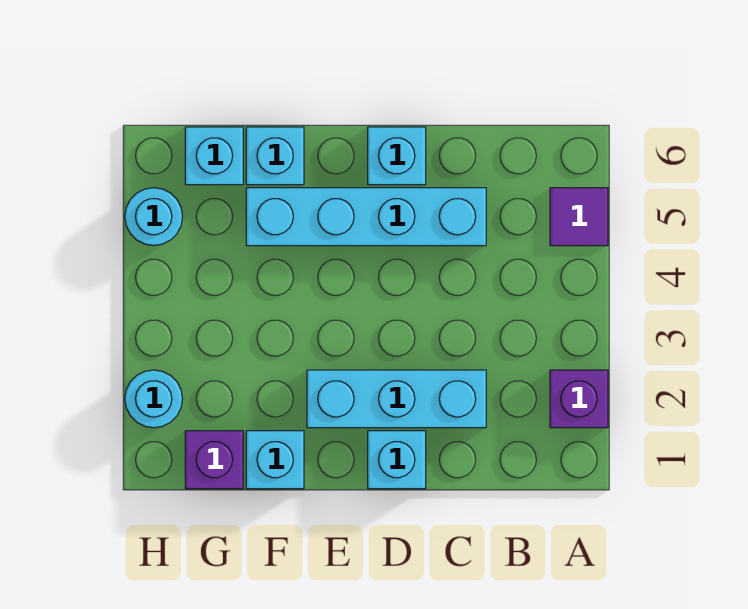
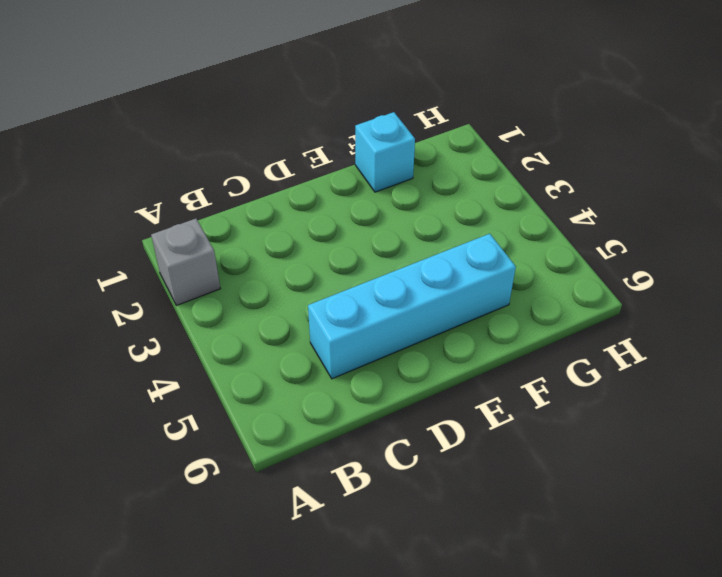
grey brick A2 level 1 -> purple brick A2 level 1
none -> purple tile A5 level 1
none -> cyan brick C2:E2 level 1
none -> cyan brick D1 level 1

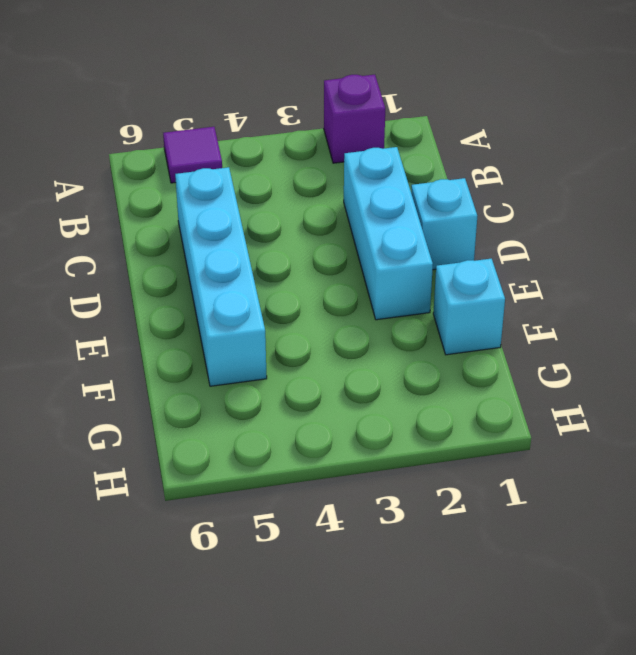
none -> cyan brick D6 level 1
none -> cyan brick F6 level 1
none -> purple brick G1 level 1

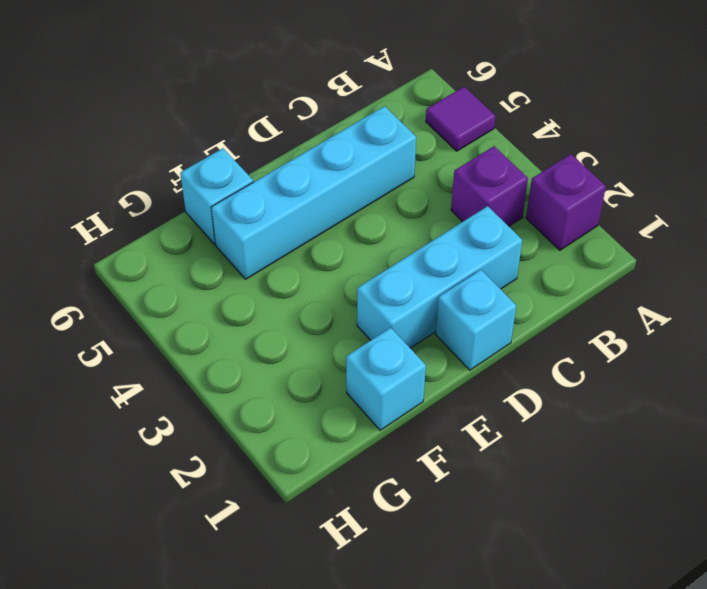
purple brick B3 level 1 -> purple brick G1 level 1
none -> cyan brick D6 level 1
none -> cyan brick G6 level 1
none -> cyan round brick H2 level 1

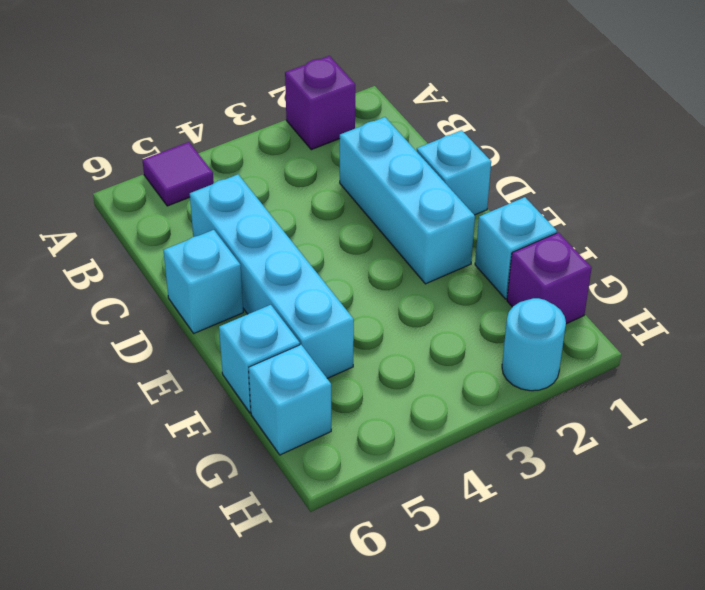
none -> cyan round brick H5 level 1

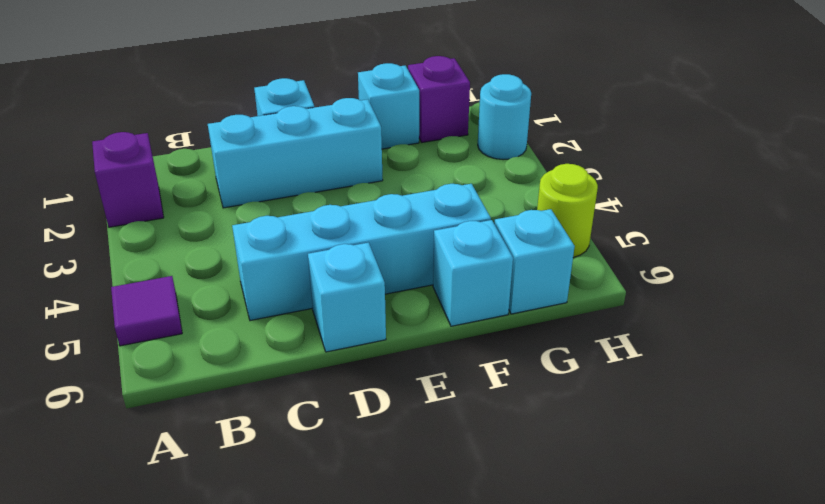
lime round brick H5 level 1 -> cyan round brick H5 level 1

